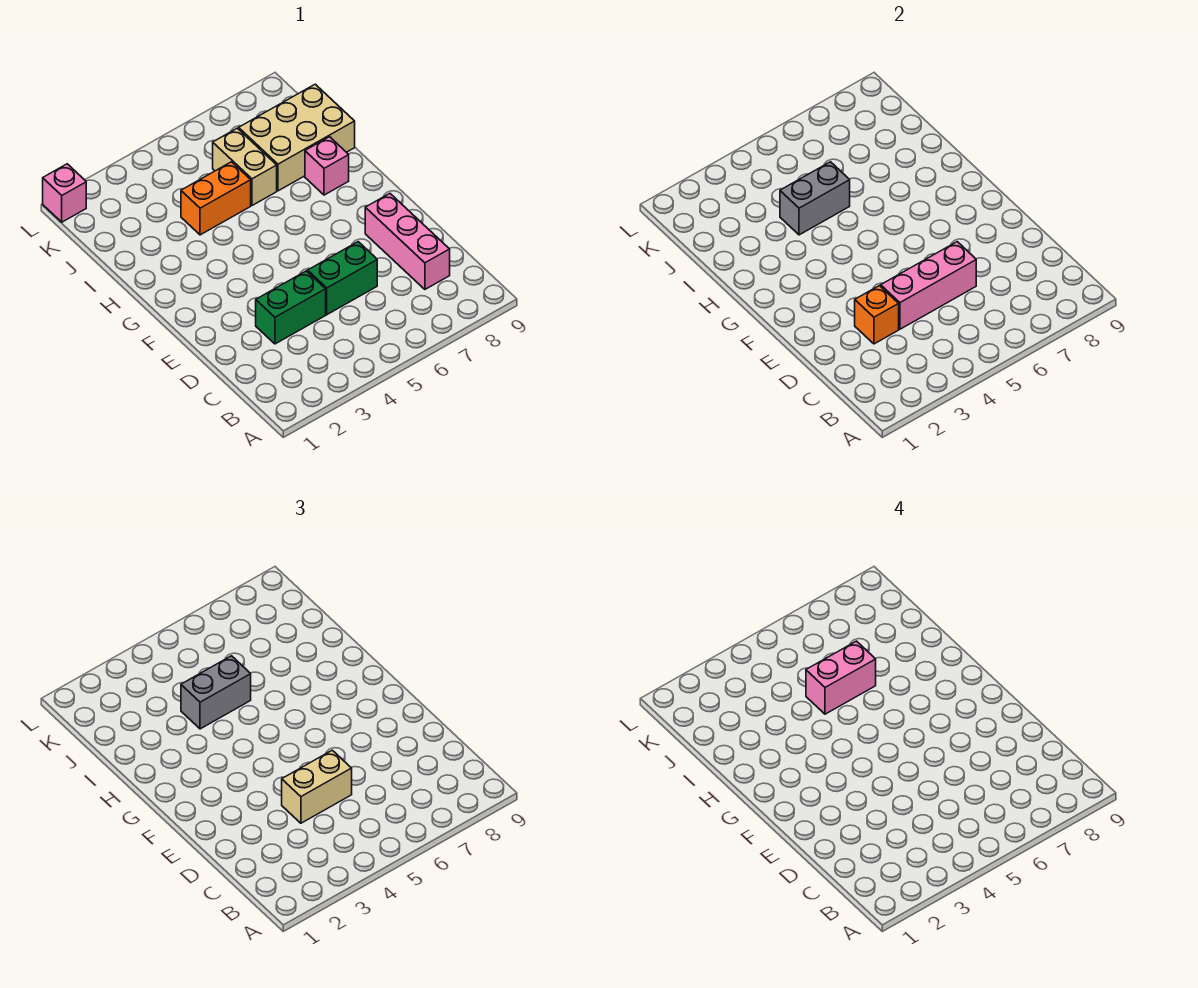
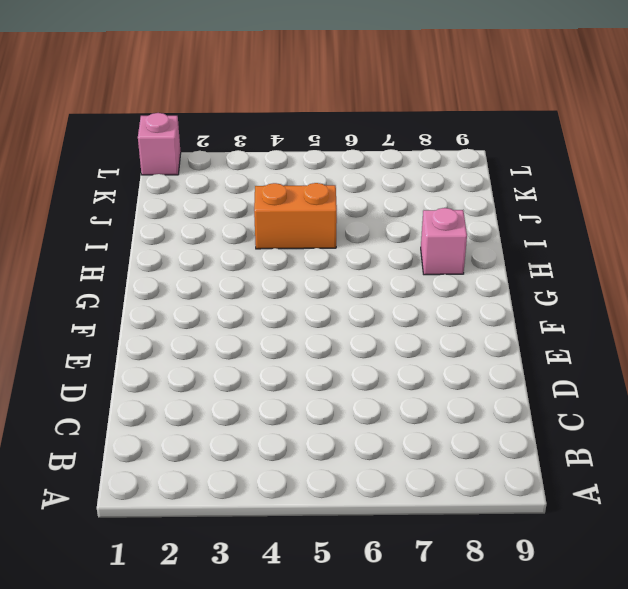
none -> pink brick C8:E8 level 1
none -> green brick D3:D4 level 1
none -> green brick D5:D6 level 1

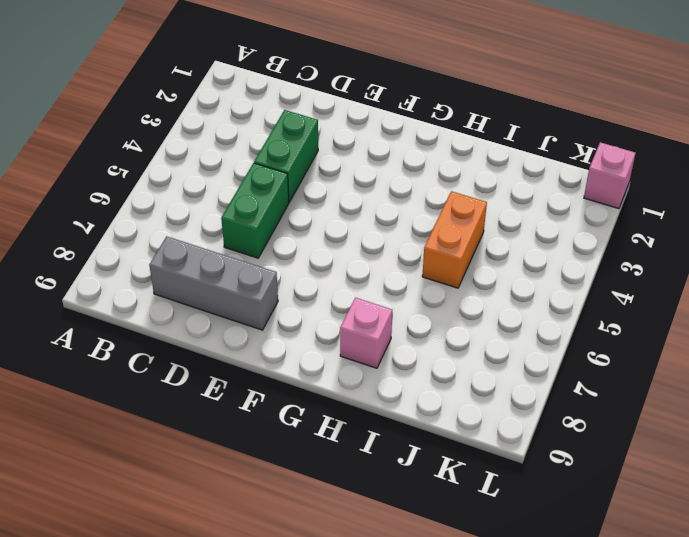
grey brick C8:E8 level 1 -> pink brick C8:E8 level 1
none -> tan brick I6:J6 level 1
none -> tan brick I7:J9 level 1
none -> orange brick D3 level 2

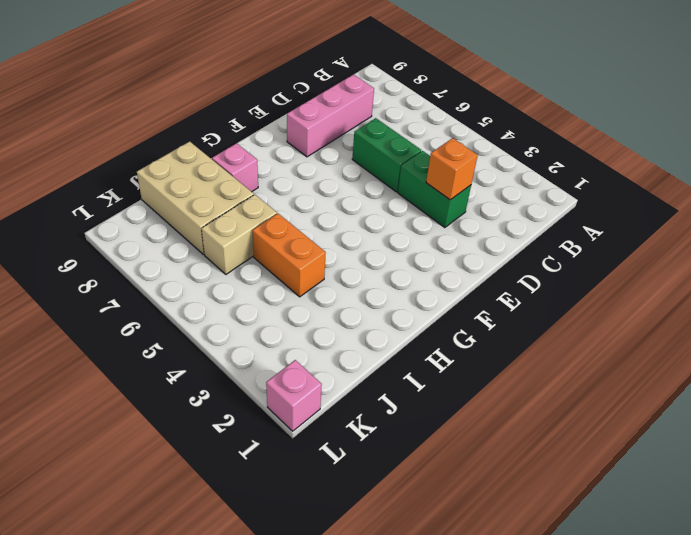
none -> pink brick D4:D6 level 2
none -> grey brick I4:I5 level 2
none -> tan brick D4:D5 level 3

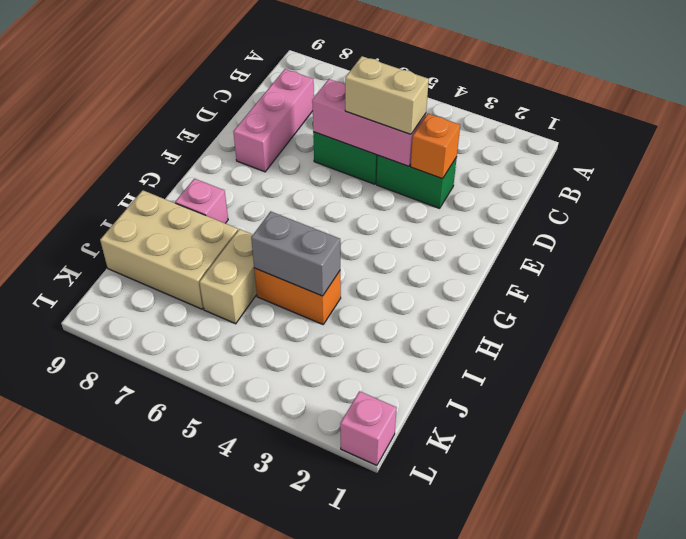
none -> grey brick I4:I5 level 3
none -> pink brick I5:I6 level 4

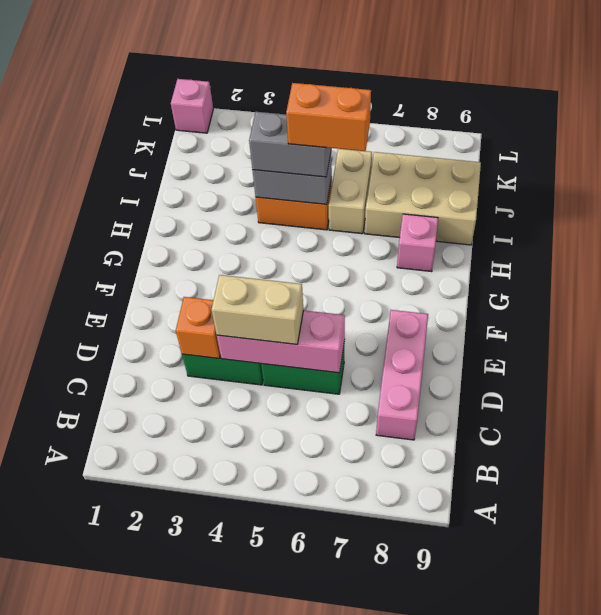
orange brick I5:I6 level 4 -> pink brick I5:I6 level 4

